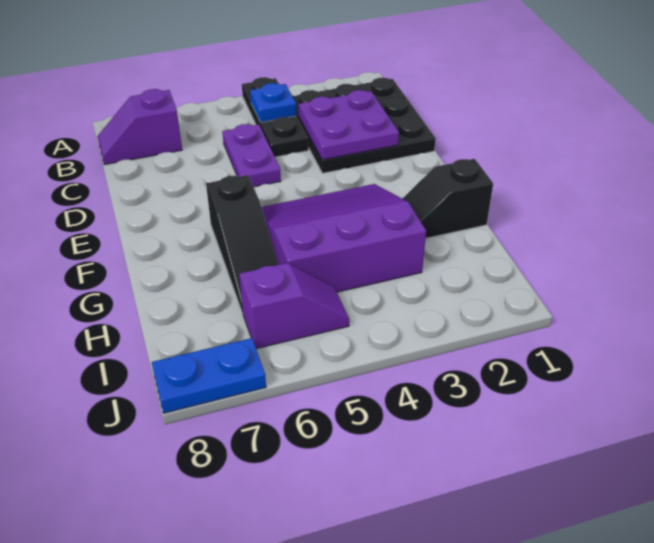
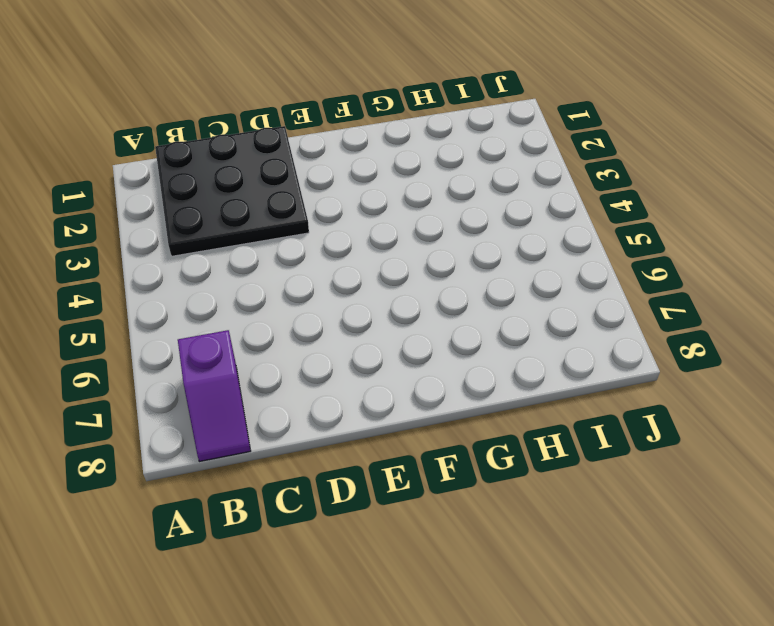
none -> black plate A4:C4 level 1
none -> purple plate C5:D5 level 1

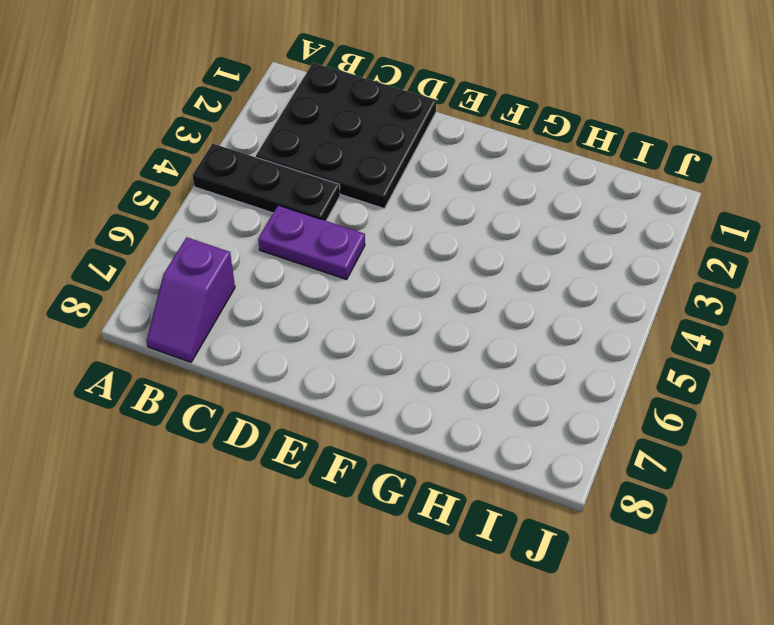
none -> purple slope F3:H5 level 1 top H
none -> black slope F6:H6 level 1 top F

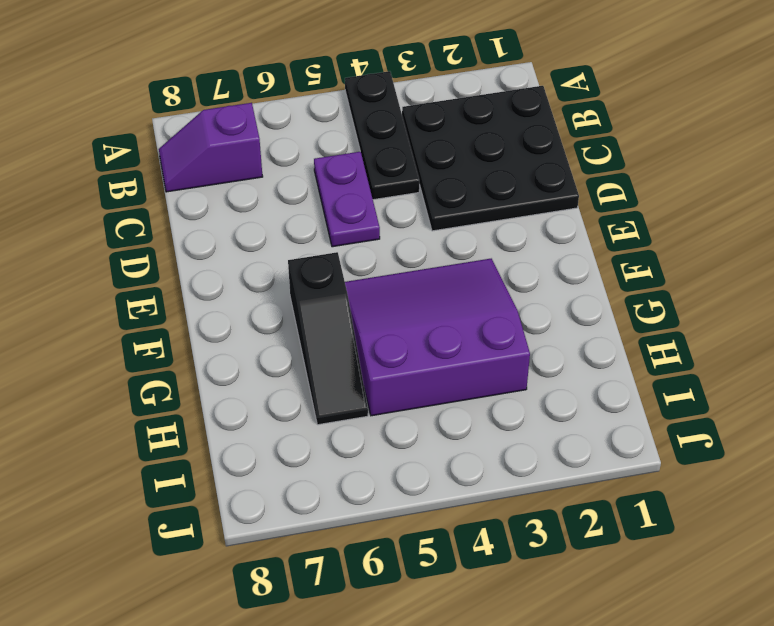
none -> black slope G1:G2 level 1 top 1
none -> purple slope I5:I6 level 1 top 6

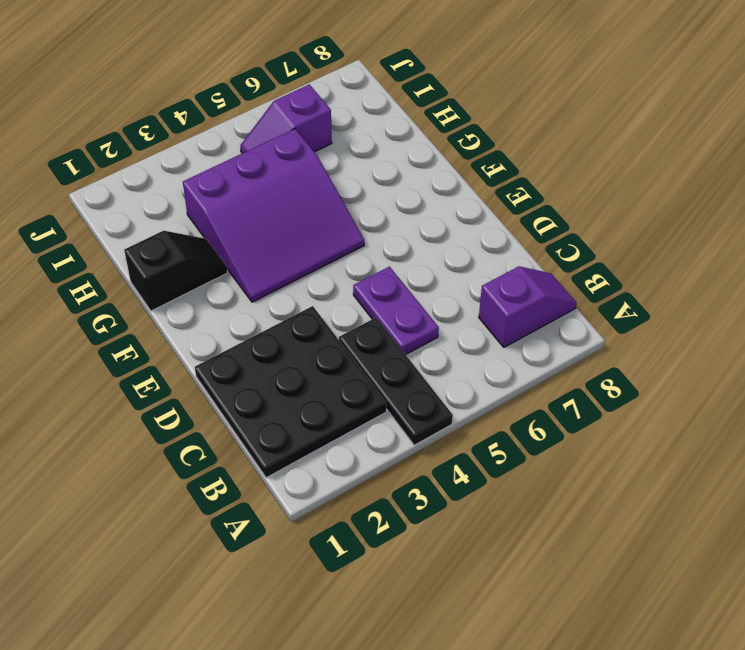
none -> black slope F6:H6 level 1 top F
none -> blue plate J7:J8 level 1

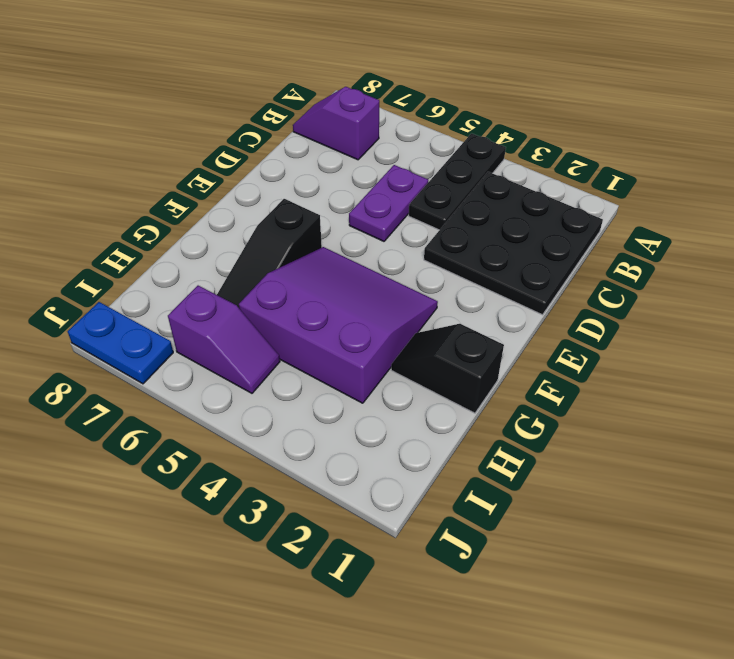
none -> blue plate B4 level 2
none -> purple plate C2:D3 level 2

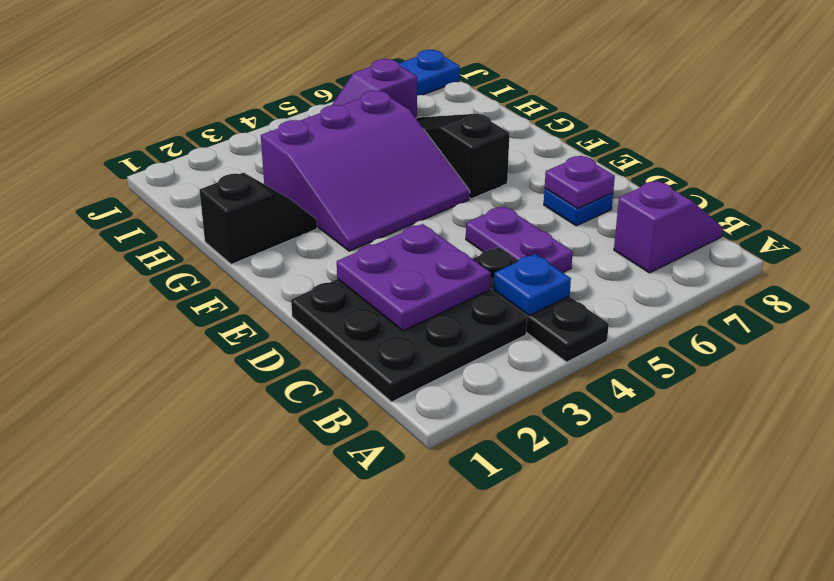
blue plate D7 level 1 -> none
purple plate D7 level 2 -> none

